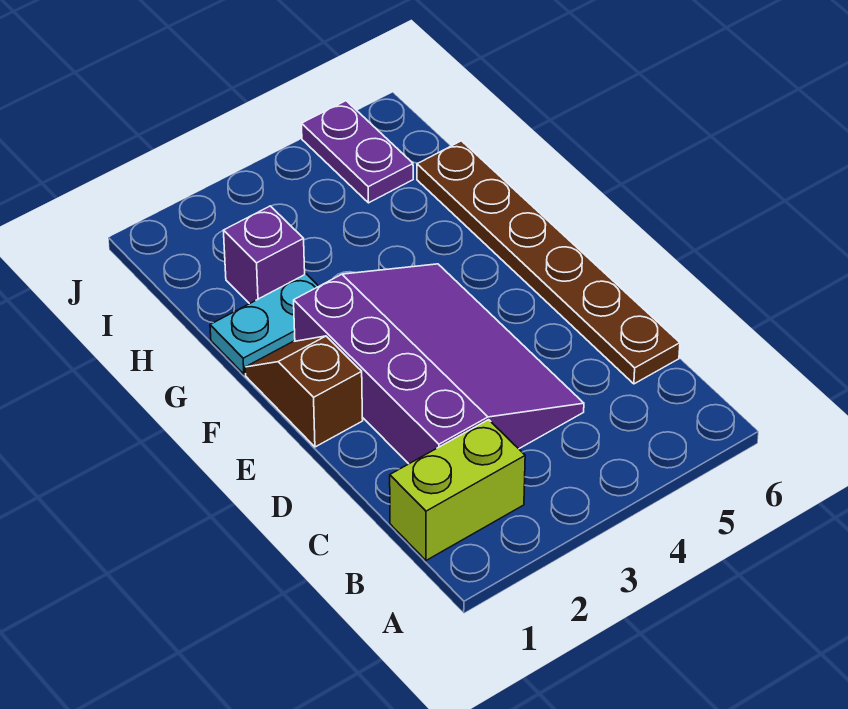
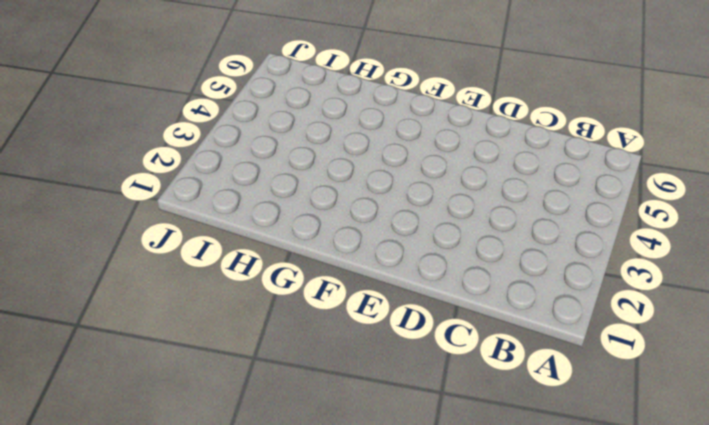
none -> lime brick B1:B2 level 1
none -> purple slope C2:F4 level 1 top 2

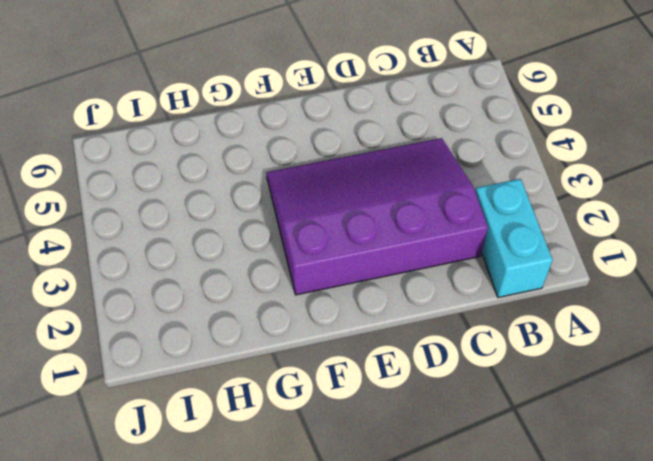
cyan brick B1:B2 level 1 -> lime brick B1:B2 level 1
none -> brown plate C6:H6 level 1
none -> brown slope E1:F1 level 1 top E

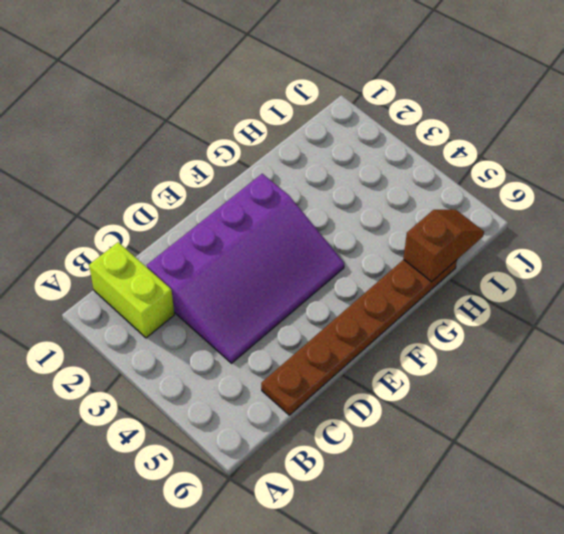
brown slope H6:I6 level 2 top H -> brown slope E1:F1 level 1 top E
none -> cyan plate G1:G2 level 1
none -> purple brick H2 level 1

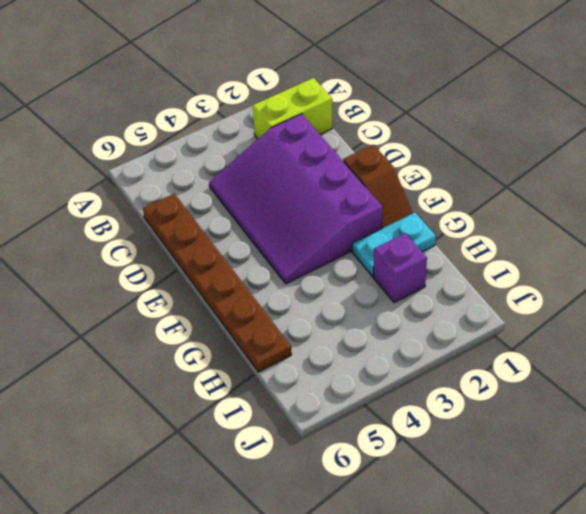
none -> purple plate I5:J5 level 1

